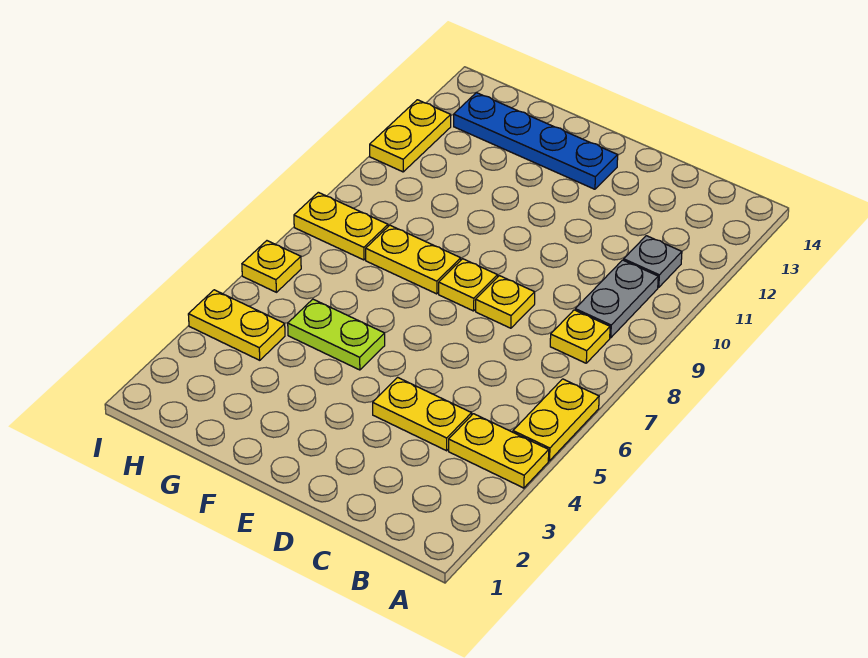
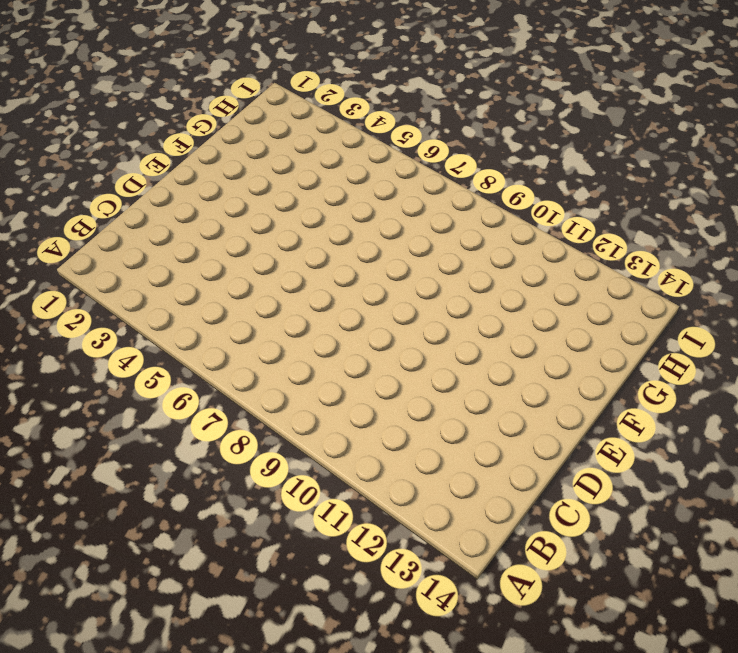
none -> yellow plate A4:B4 level 1
none -> yellow plate A5:A6 level 1
none -> yellow plate B8 level 1

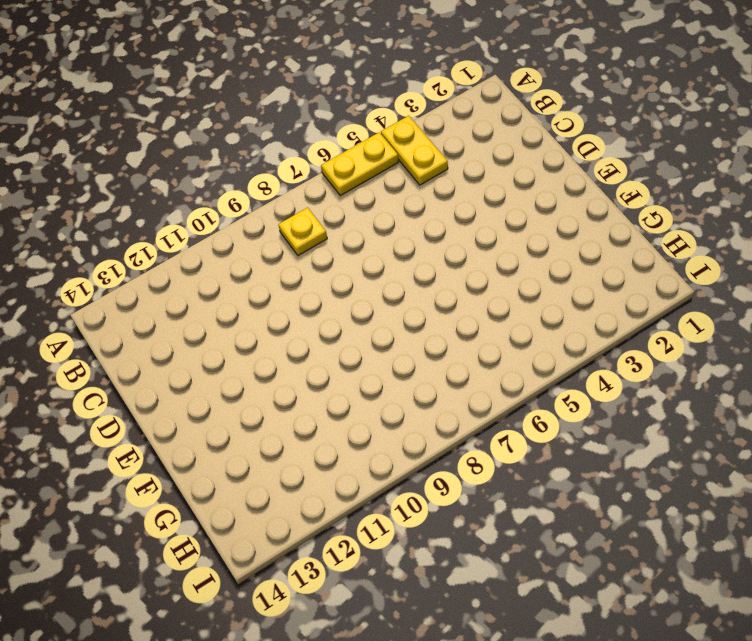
none -> grey plate B9:B10 level 1
none -> grey plate B11 level 1
none -> yellow plate C4:D4 level 1

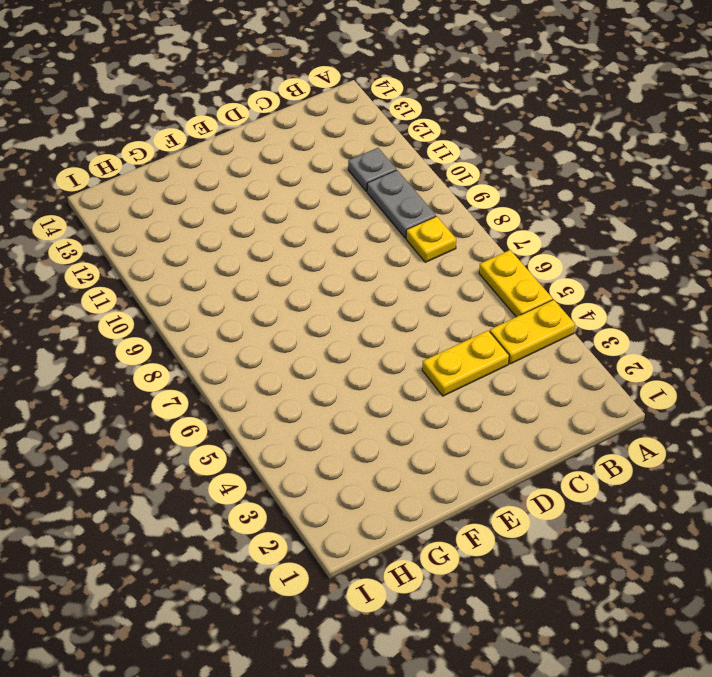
none -> yellow plate D8 level 1
none -> yellow plate E8 level 1
none -> blue plate E13:H13 level 1

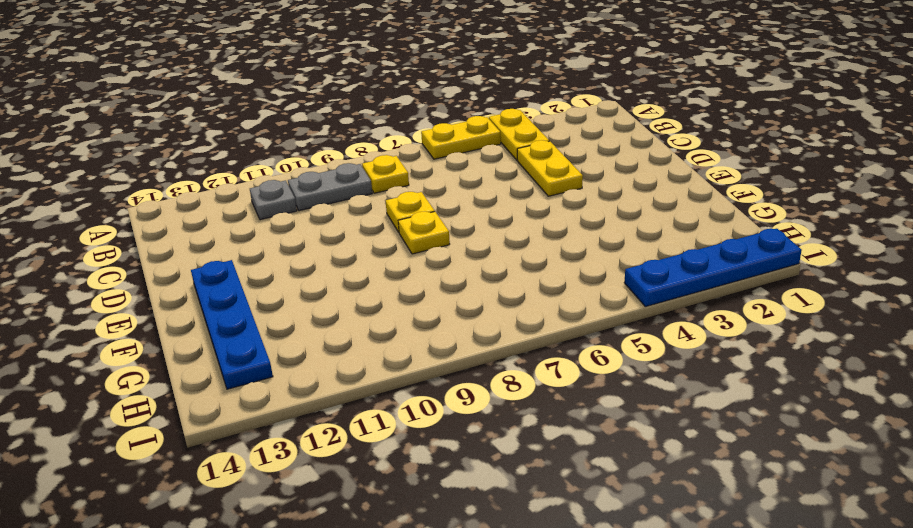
blue plate I1:I4 level 1 -> yellow plate H4:I4 level 1
none -> lime plate F5:G5 level 1
none -> yellow plate F8:G8 level 1
none -> yellow plate H8:I8 level 1

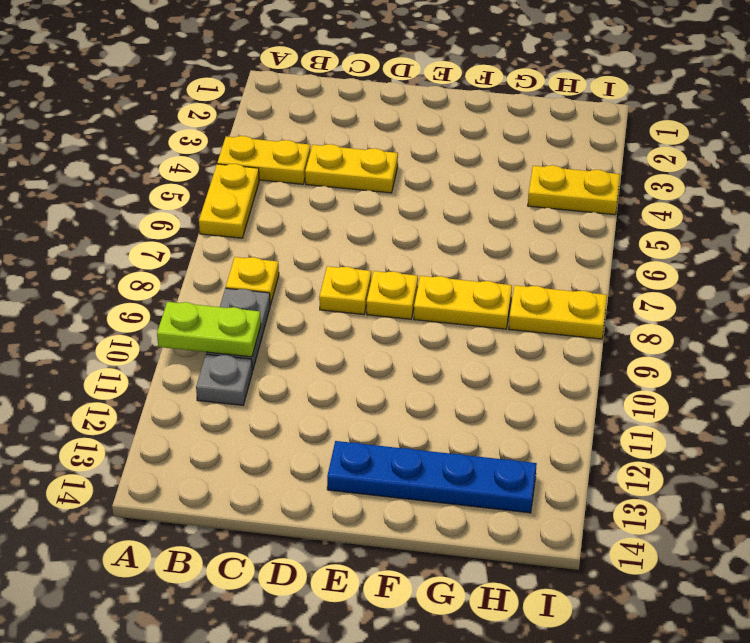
lime plate A10:B10 level 2 -> lime plate F5:G5 level 1
none -> yellow plate I6 level 1
none -> yellow plate I11:I12 level 1

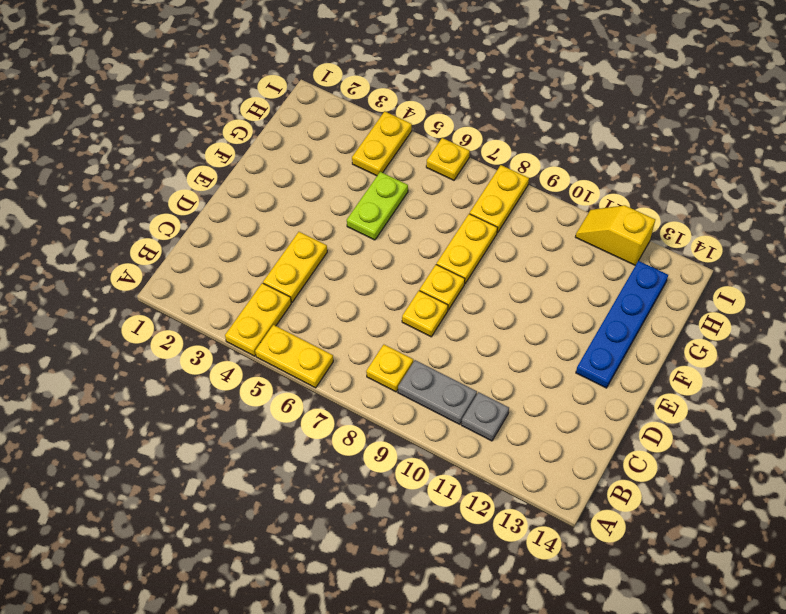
yellow slope I11:I12 level 1 top 12 -> yellow plate I11:I12 level 1

